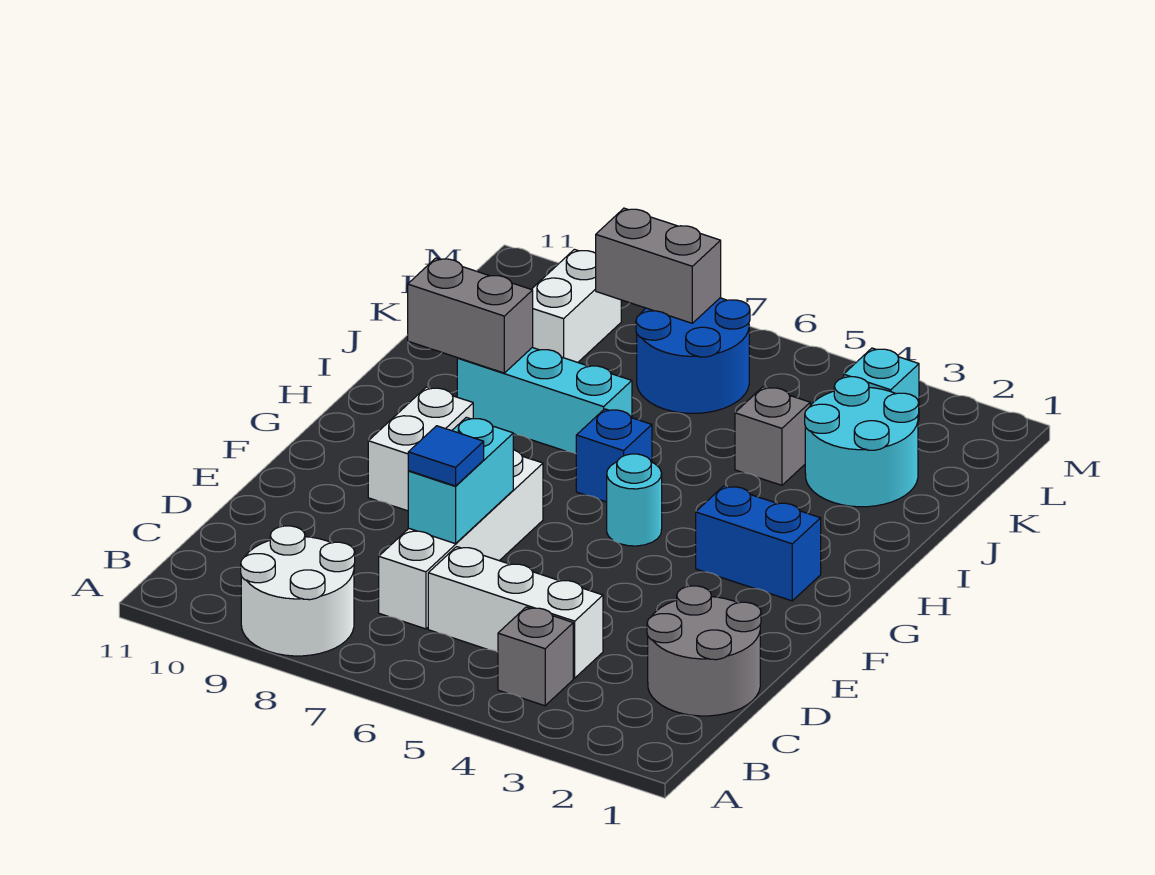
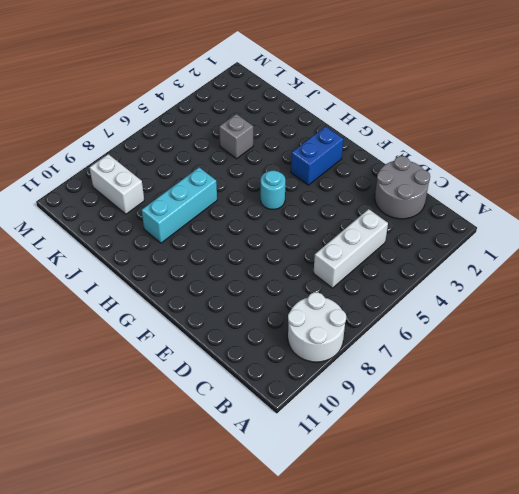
none -> grey brick B4 level 1
none -> white brick C7:F7 level 1
none -> white brick F9:G9 level 1

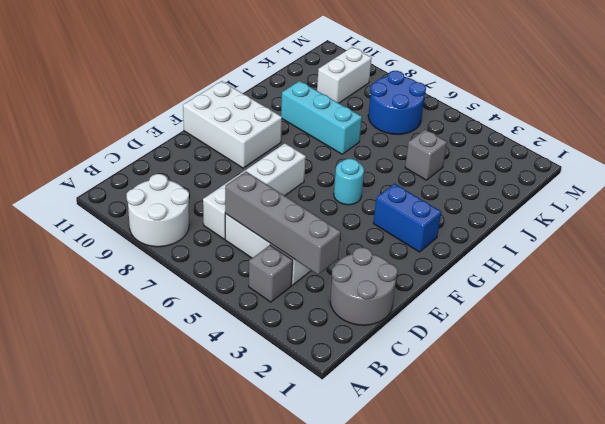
grey brick C3:C6 level 2 -> none
white brick F9:G11 level 1 -> white brick F9:G9 level 1
none -> blue brick H6 level 1
none -> cyan round brick J2:K3 level 1
none -> cyan brick L3 level 1

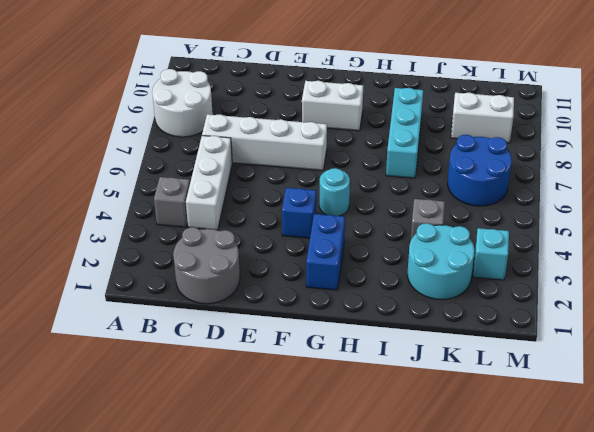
blue brick F4 level 1 -> blue brick H6 level 1
none -> cyan brick D7:E7 level 2
none -> grey brick I9:I10 level 2
none -> grey brick L7:L8 level 2

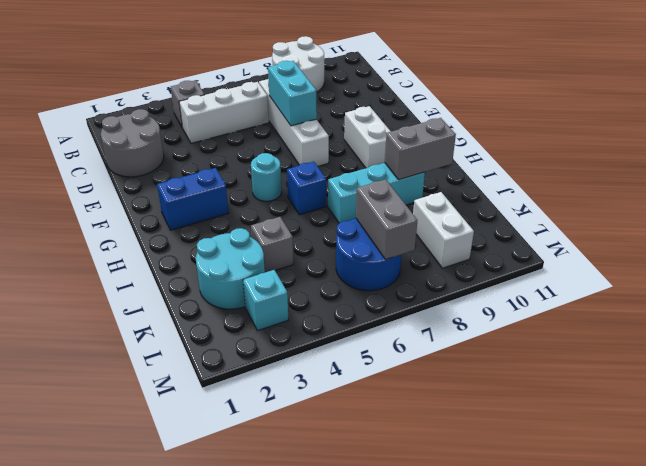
grey brick K7:L7 level 2 -> grey brick L7:L8 level 2
none -> blue tile D7 level 3

